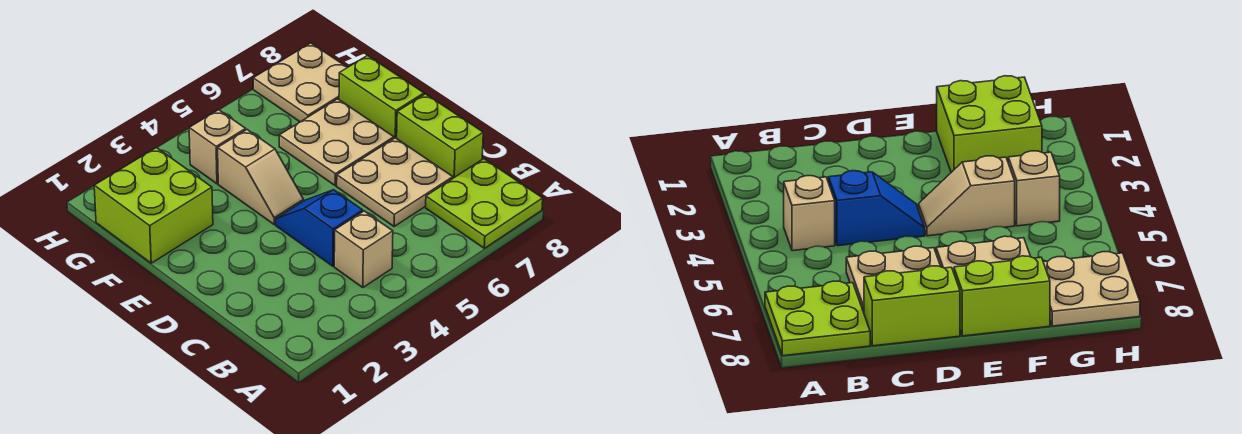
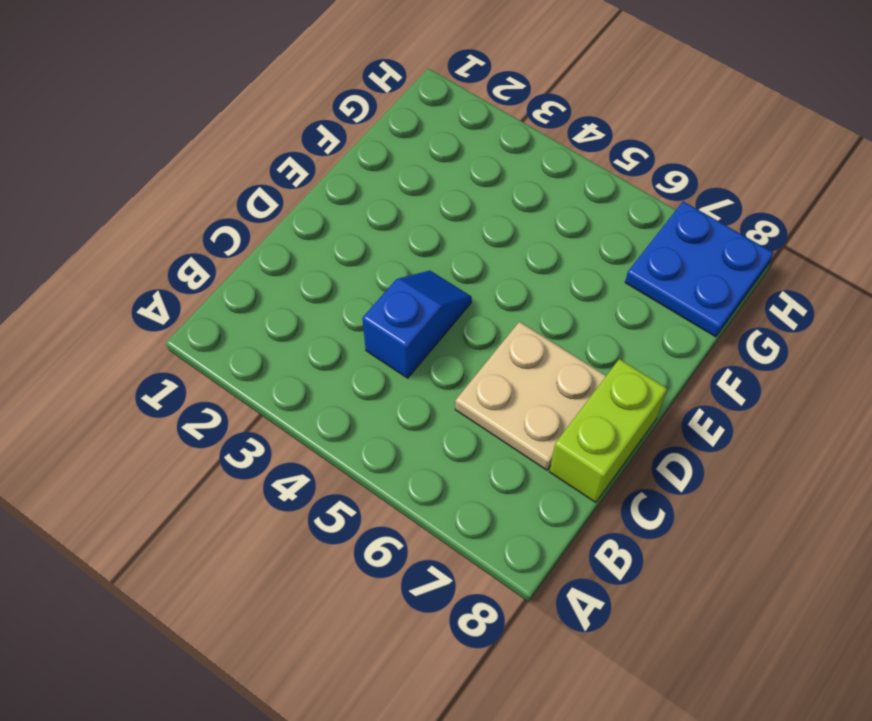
blue plate G7:H8 level 1 -> tan plate G7:H8 level 1
none -> lime plate A7:B8 level 1
none -> tan brick B4 level 1

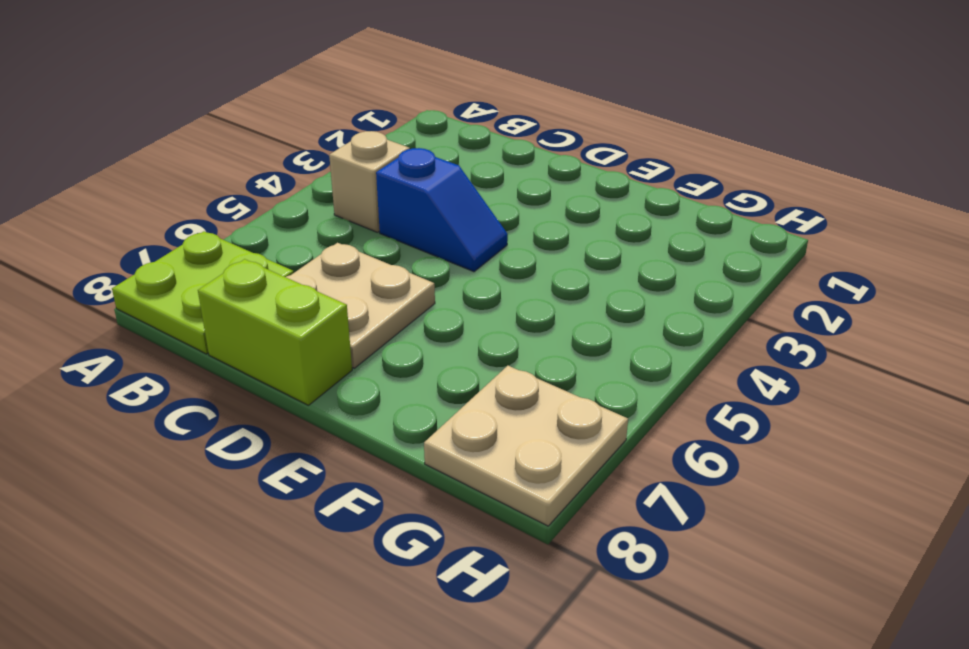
none -> tan slope E4:F4 level 1 top F
none -> tan plate E6:F7 level 1

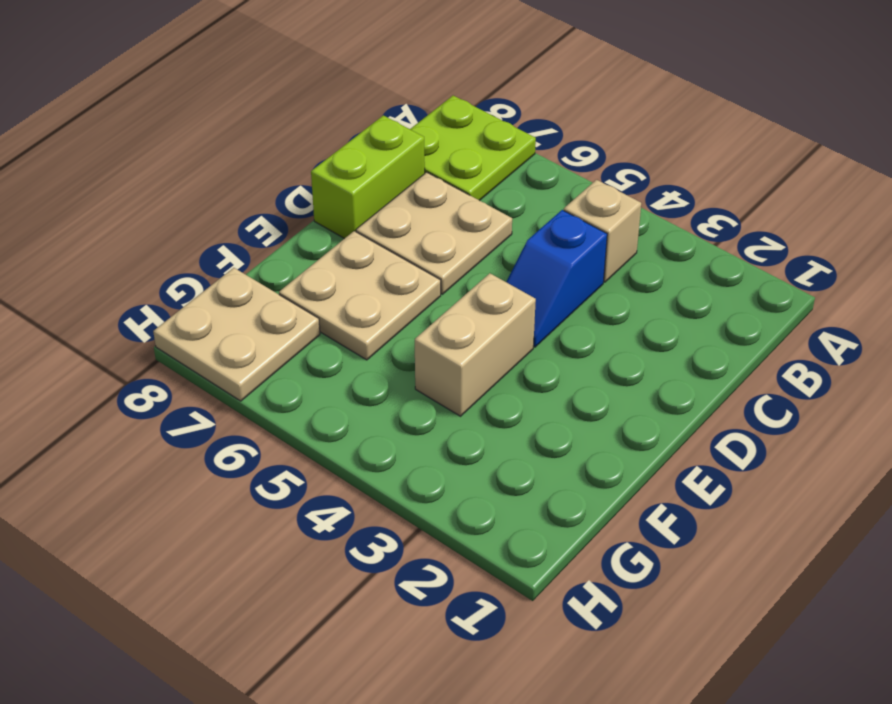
tan brick E4:F4 level 1 -> tan slope E4:F4 level 1 top F
none -> lime brick E8:F8 level 1
none -> lime brick F1:G2 level 1

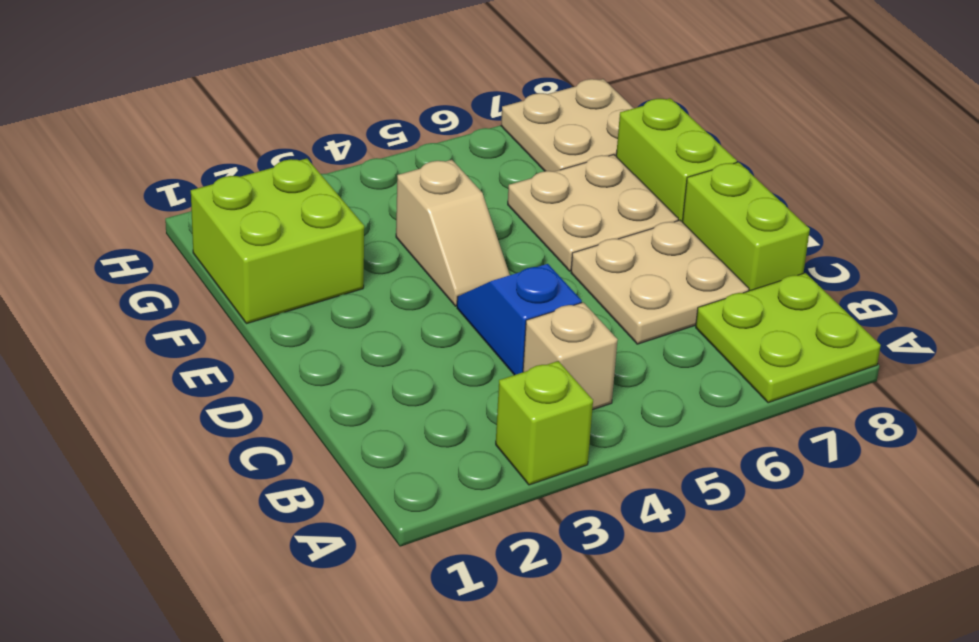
lime brick A3 level 1 -> none
none -> tan brick G4 level 1

